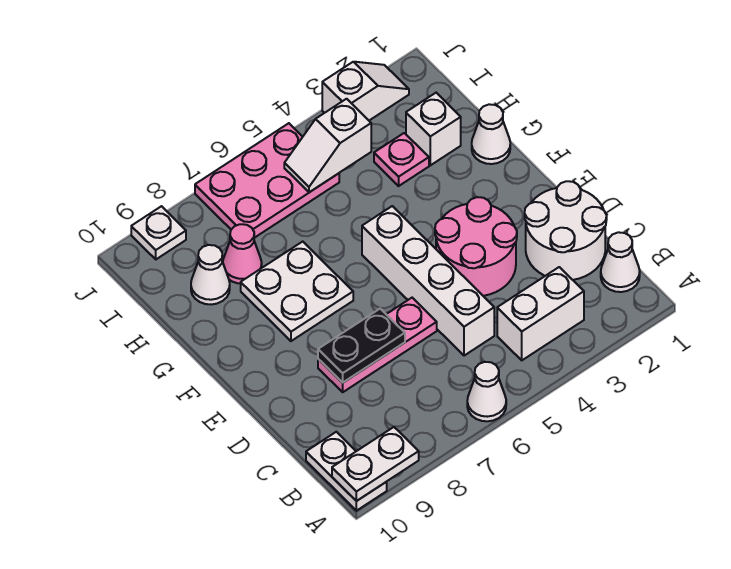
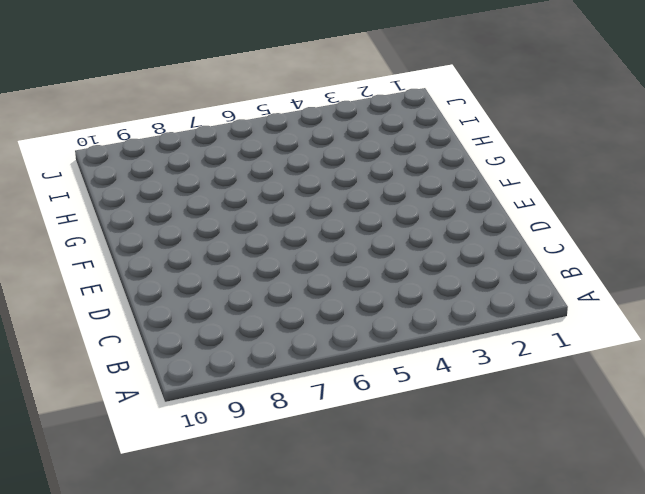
none -> white cone A6 level 1
none -> white plate A10:B10 level 1
none -> white cone B1 level 1

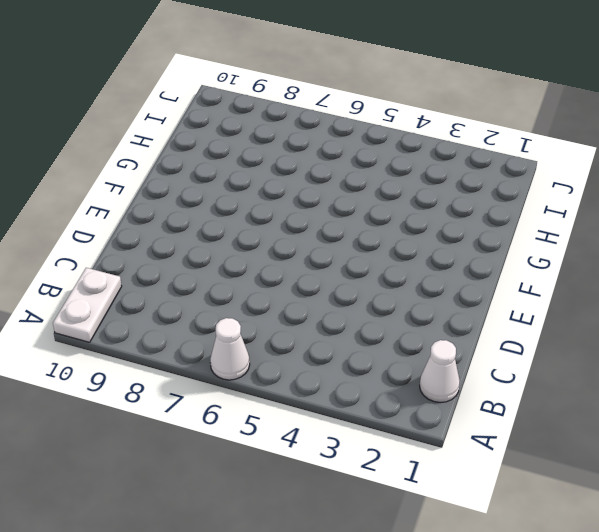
none -> white brick B3:B4 level 1
none -> white round brick C1:D2 level 1
none -> white brick C5:F5 level 1

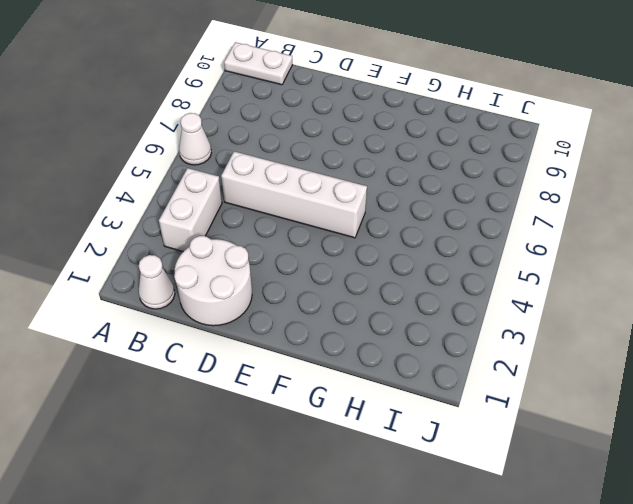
none -> pink round brick D3:E4 level 1
none -> pink plate D6:D8 level 1
none -> white plate F7:G8 level 1

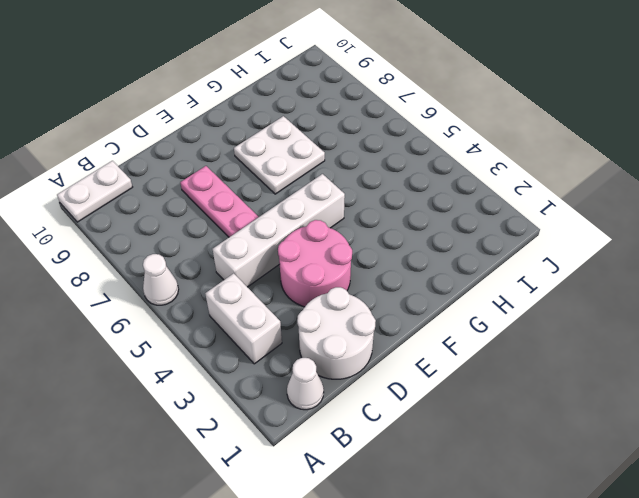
none -> white cone G1 level 1
none -> white brick H2 level 1
none -> pink plate H3 level 1

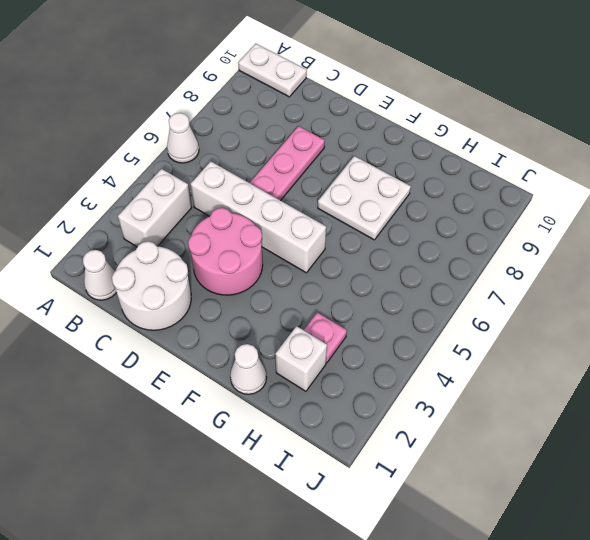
none -> pink cone H8 level 1
none -> white cone H9 level 1
none -> pink plate I5:J7 level 1

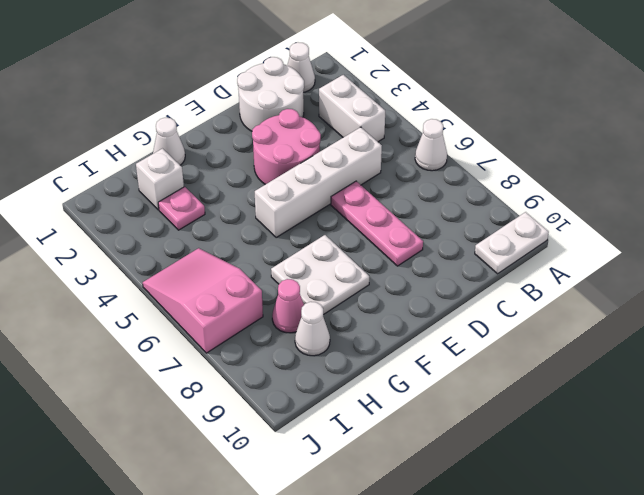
pink slope I5:J7 level 1 top 7 -> pink plate I5:J7 level 1
none -> white slope J2:J3 level 1 top 3
none -> white plate J9 level 1
none -> white plate A9:A10 level 2

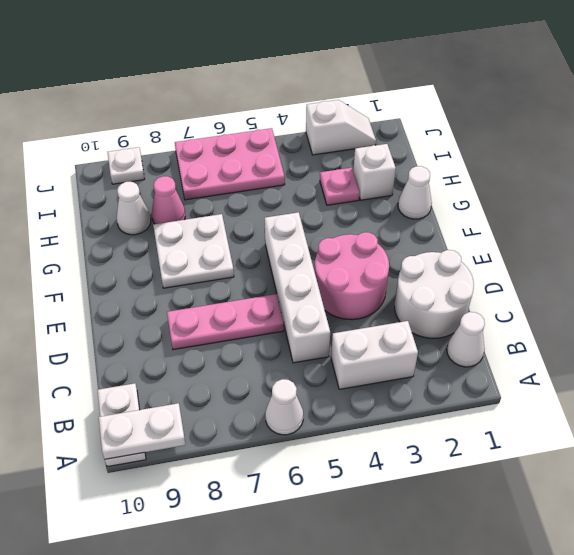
none -> black plate D7:D8 level 2
none -> white slope I4:I5 level 2 top 4

